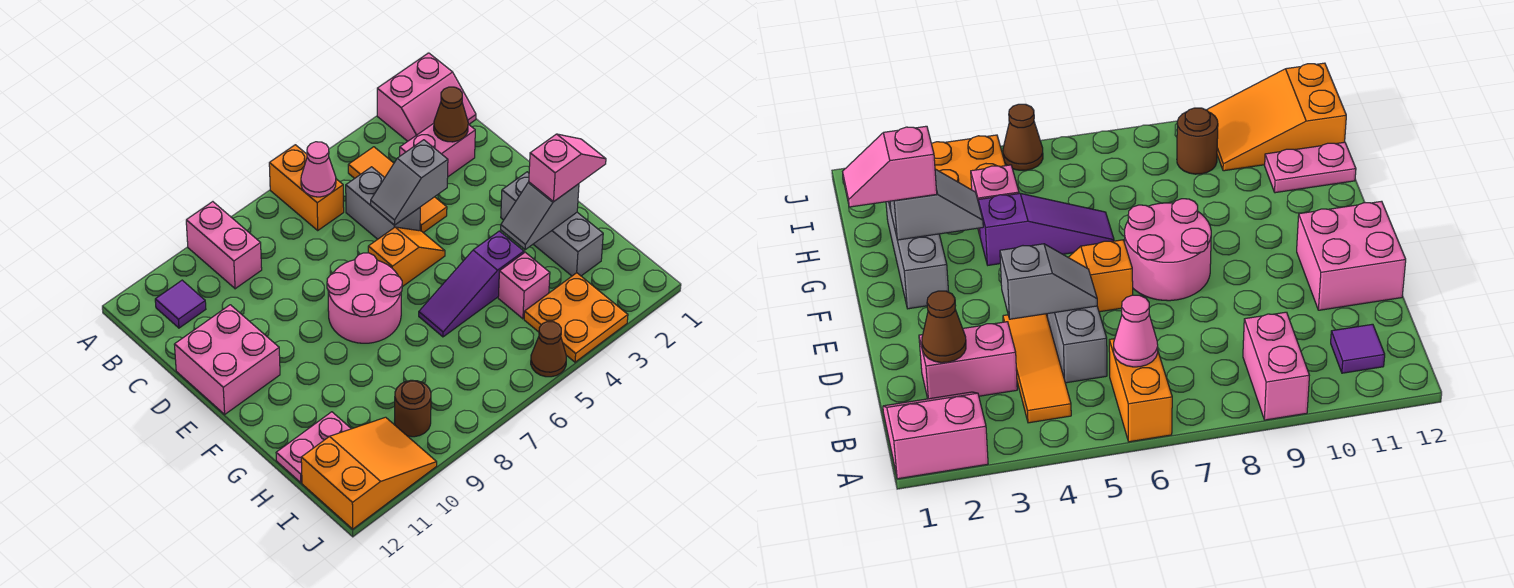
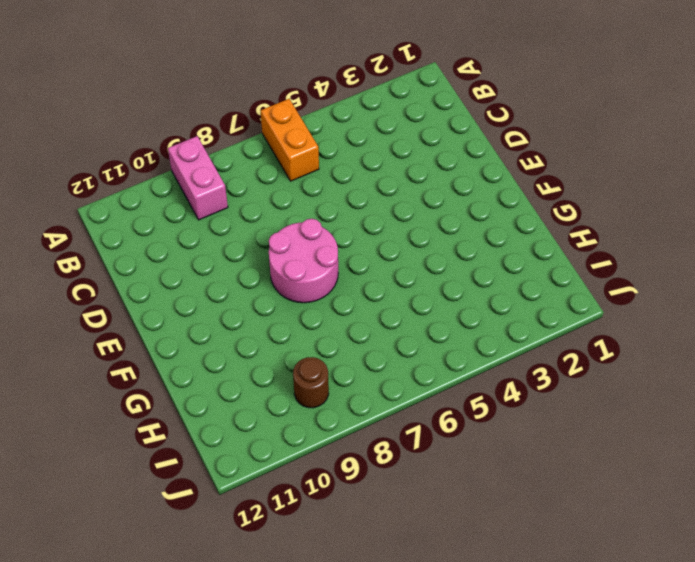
none -> pink slope A1:B2 level 1 top A
none -> orange tile B4:D4 level 1
none -> purple tile B11 level 1

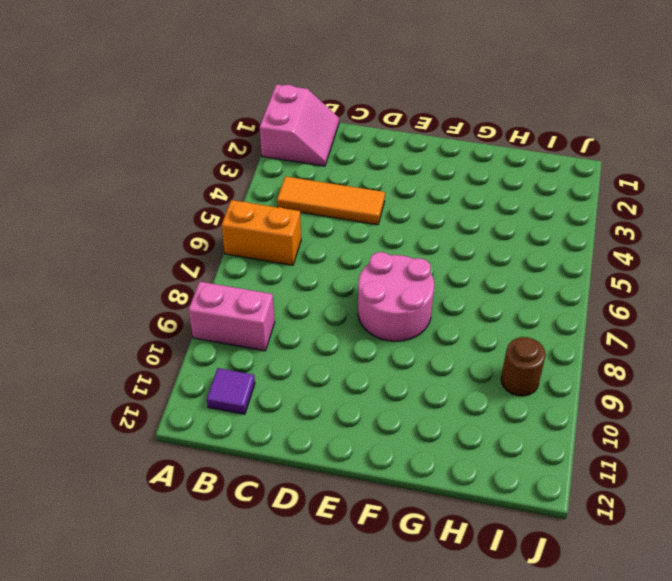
none -> pink brick C2:C3 level 1
none -> grey brick C5:D5 level 1
none -> pink brick D11:E12 level 1

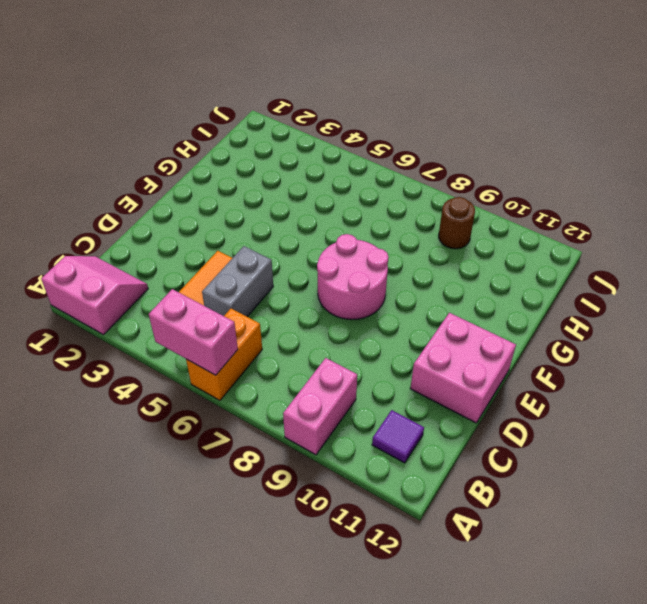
pink brick A5:A6 level 2 -> pink brick C2:C3 level 1
none -> orange slope E5:E6 level 1 top 6
none -> grey brick F2:H2 level 1
none -> purple slope G4:G6 level 1 top 4

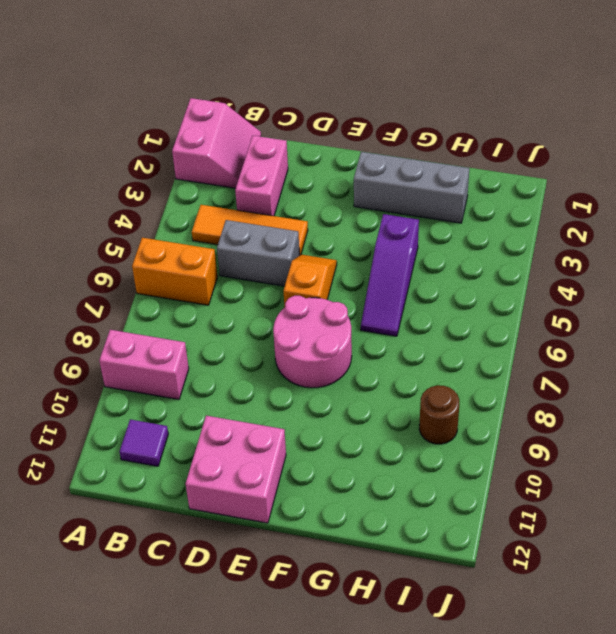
none -> pink brick H4 level 1
none -> pink plate H11:H12 level 1
none -> orange plate I3:J4 level 1

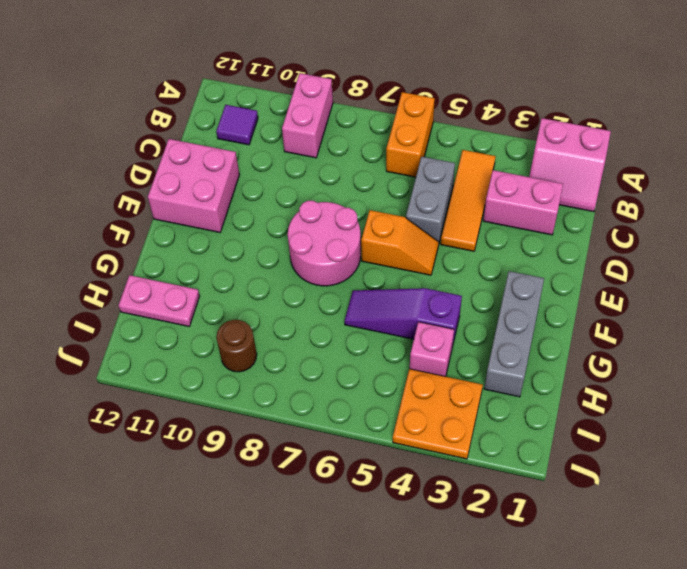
none -> orange slope I10:J12 level 1 top 12
none -> brown cone J5 level 1
none -> pink cone B6 level 2

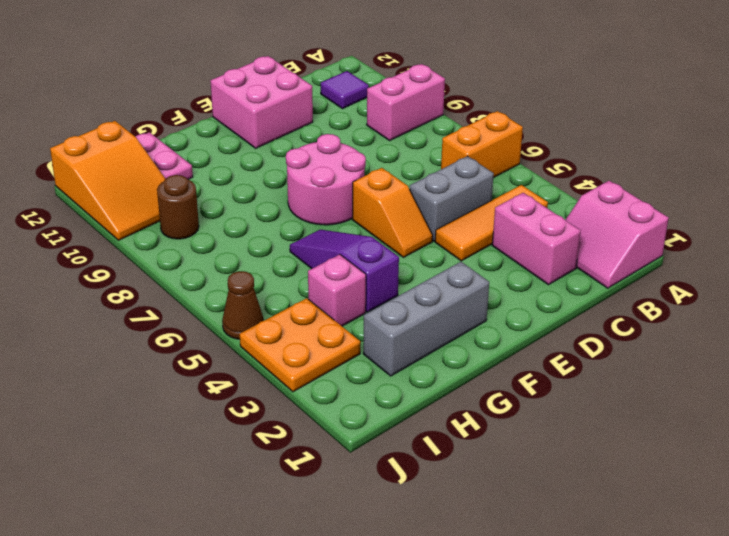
none -> pink cone B6 level 2
none -> brown cone C2 level 2
none -> grey slope D4:D5 level 2 top 4

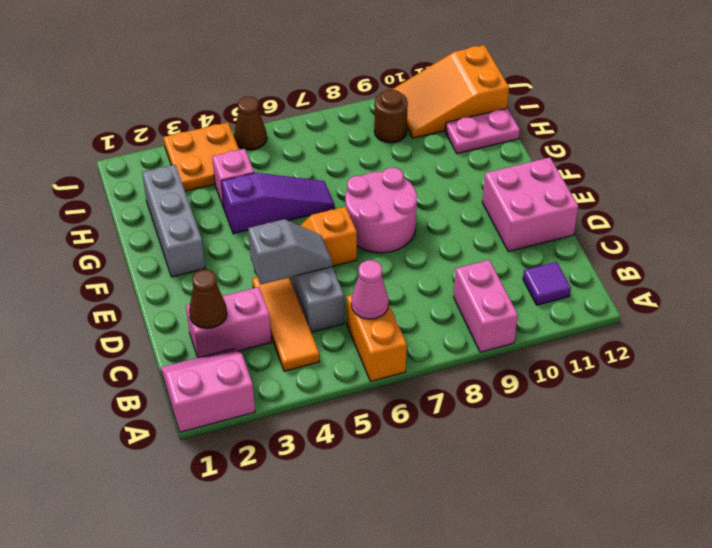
none -> grey slope G2:G3 level 2 top 2
none -> pink slope G1:G2 level 3 top 2

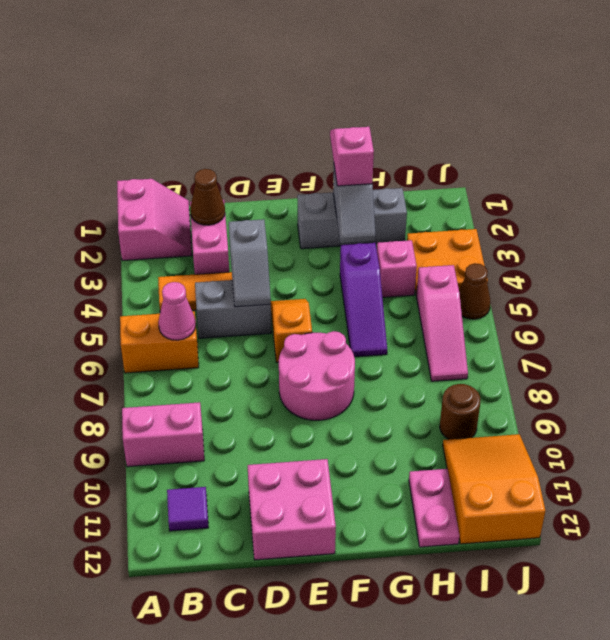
pink slope I5:I7 level 1 top 5 -> none

